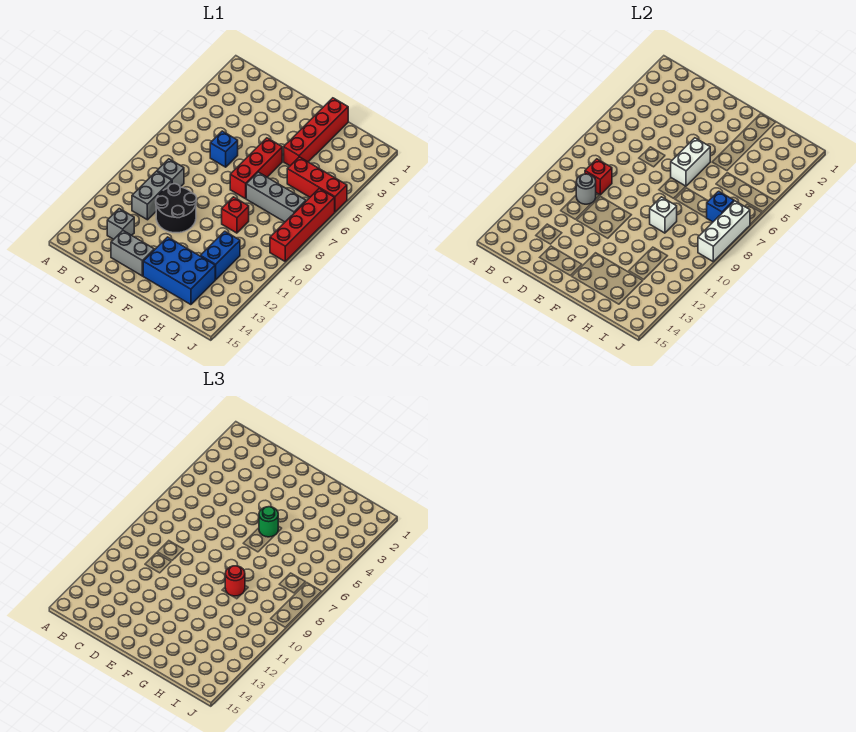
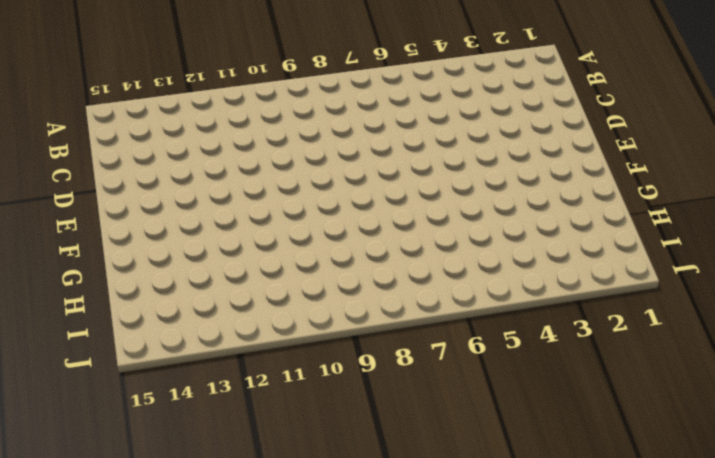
none -> grey brick C9 level 1
none -> grey brick C10:C11 level 1
none -> grey brick C13 level 1

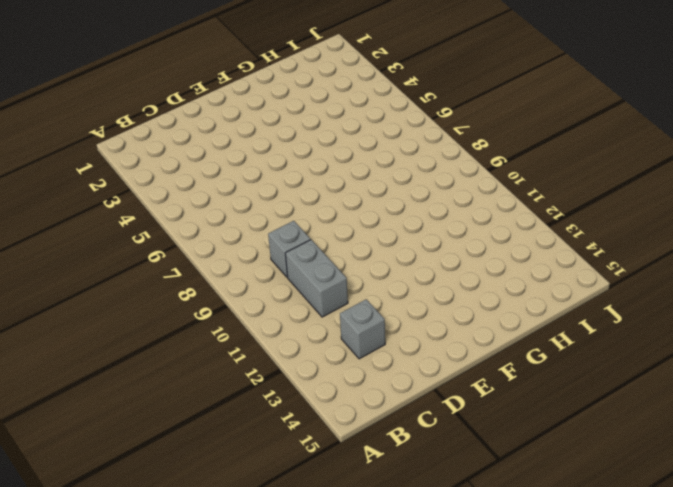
none -> blue brick D6 level 1
none -> black round brick D10:E11 level 1
none -> grey brick D14:E14 level 1

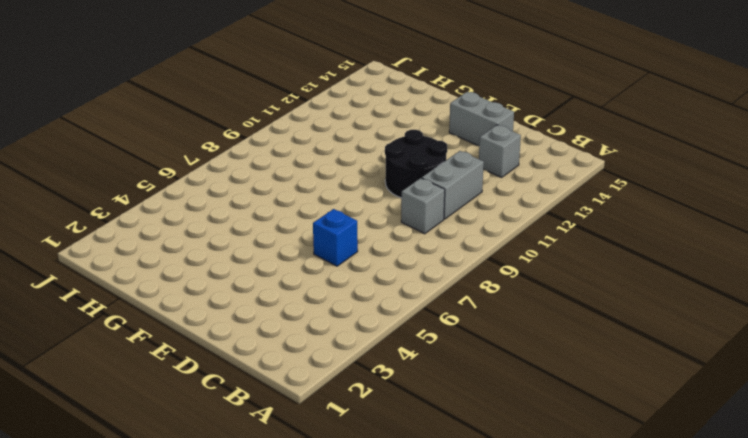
none -> red brick F5:F7 level 1
none -> blue brick F13:H14 level 1
none -> red brick G1:G4 level 1

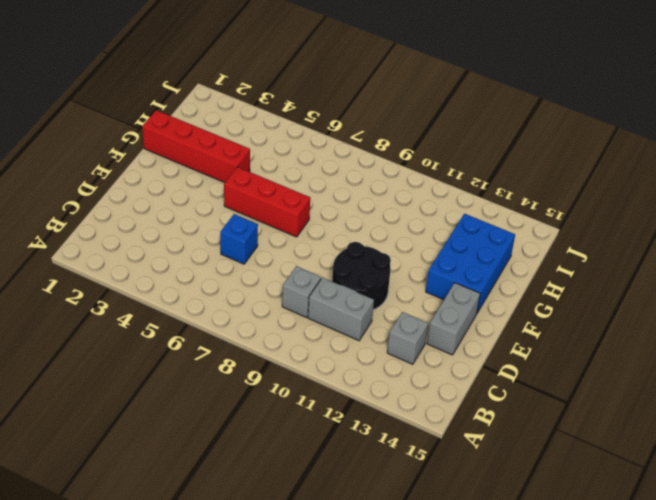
none -> grey brick G7:I7 level 1
none -> red brick G9 level 1
none -> red brick H5:J5 level 1

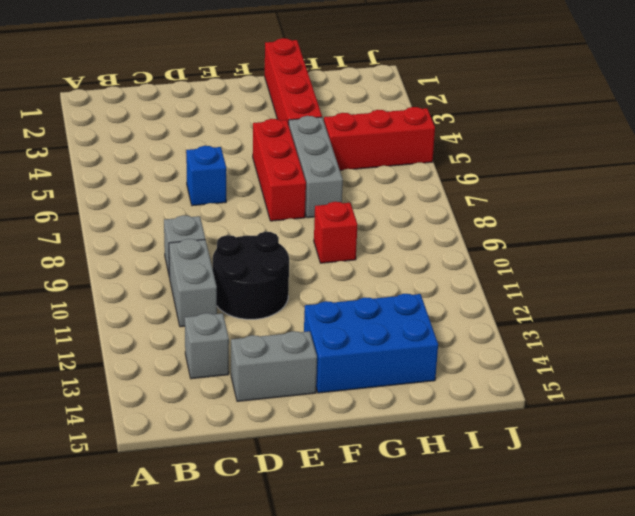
grey brick G5:G7 level 1 -> grey brick G7:I7 level 1
none -> blue brick H11:H12 level 1
none -> red brick J6:J9 level 1
none -> red brick C9 level 2

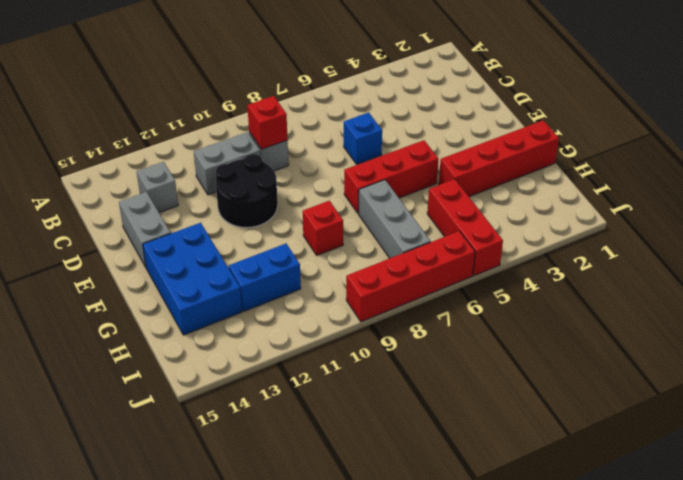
none -> grey round brick C10 level 2
none -> white brick F5:F6 level 2
none -> white brick G9 level 2

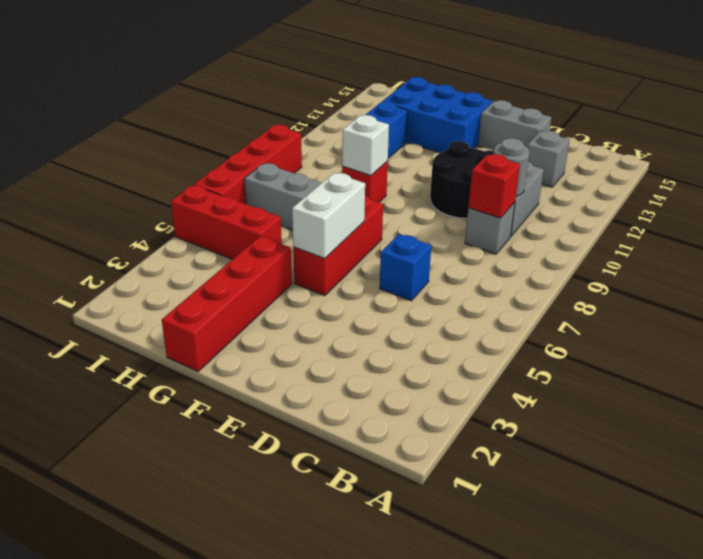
none -> blue brick I7 level 2
none -> white brick J7:J9 level 2
none -> green round brick F5 level 3

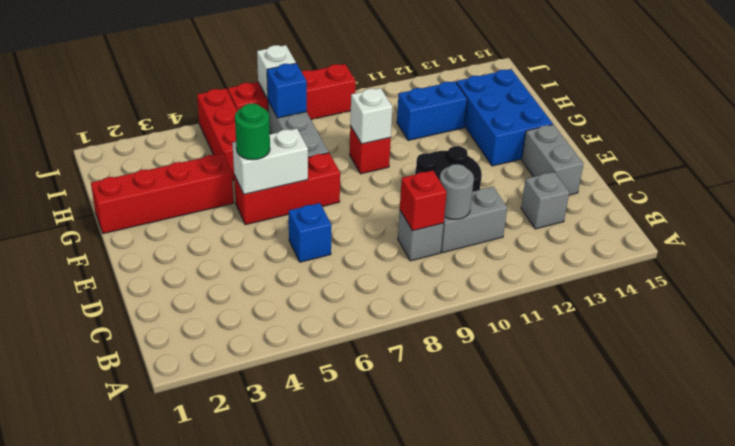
white brick J7 level 2 -> white brick J7:J9 level 2
none -> red round brick G9 level 3

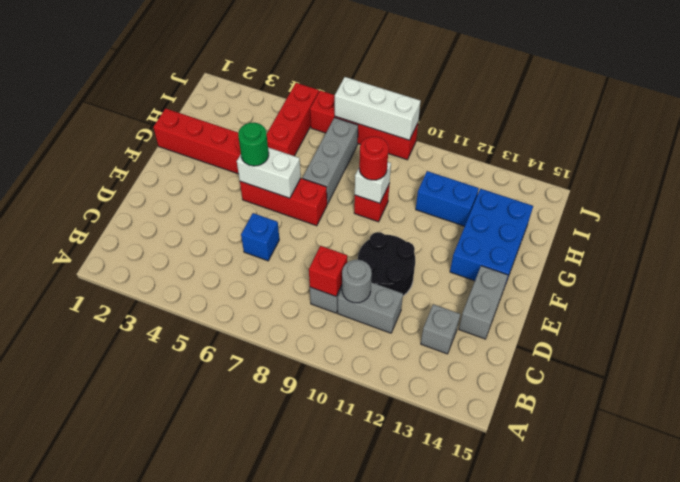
none -> blue brick I7 level 2

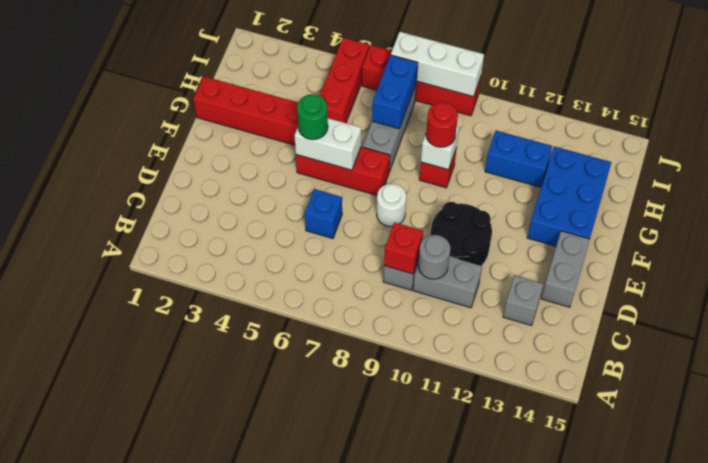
white round brick E8 level 1 -> none
blue brick H7:I7 level 2 -> blue brick I7 level 2

